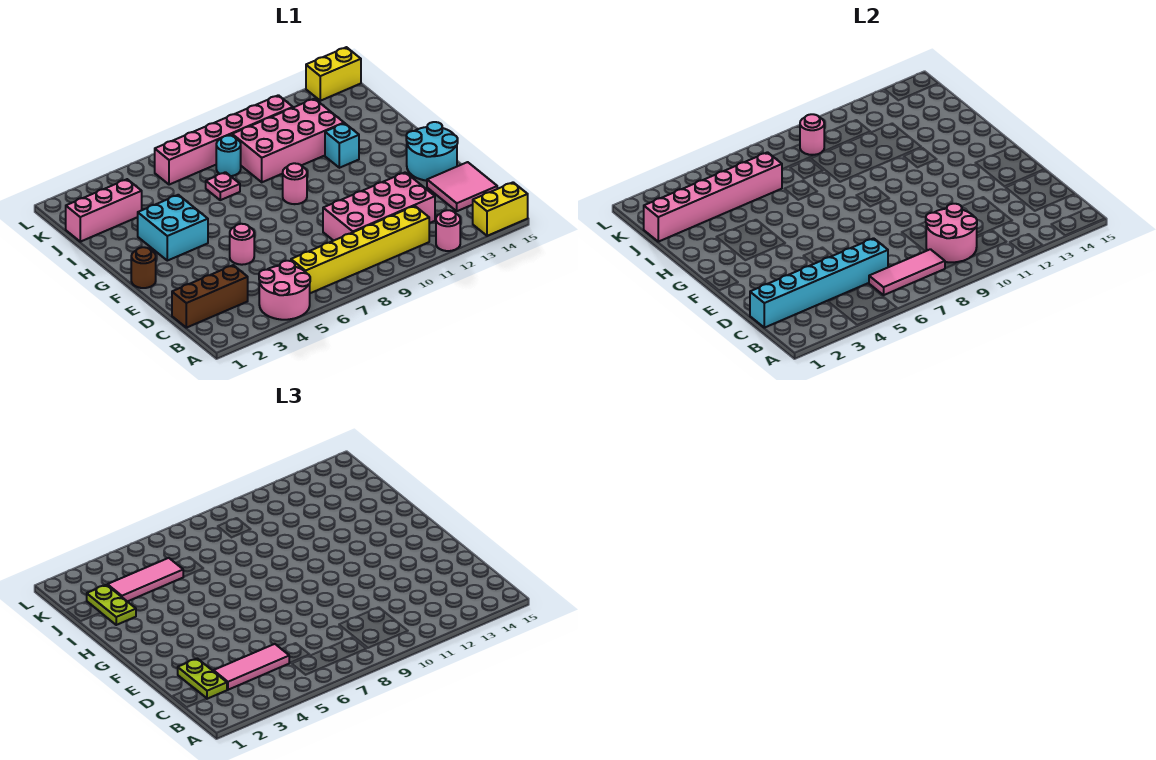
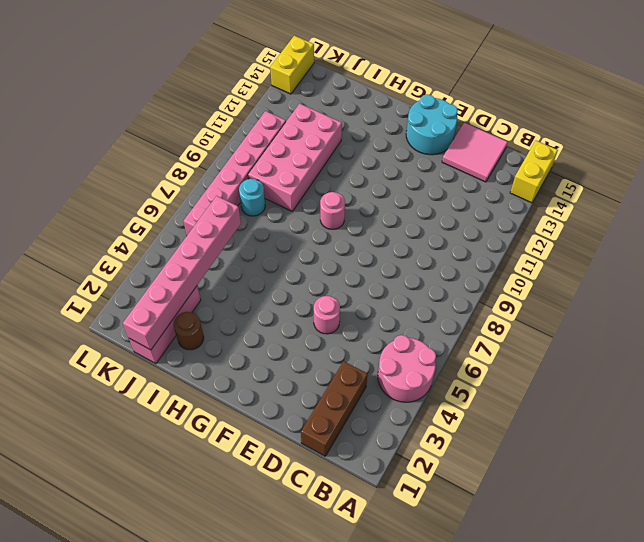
brown round brick I2 level 1 -> brown round brick F1 level 1
none -> pink round brick A12 level 1
none -> yellow brick B6:B11 level 1
none -> pink brick C9:D12 level 1

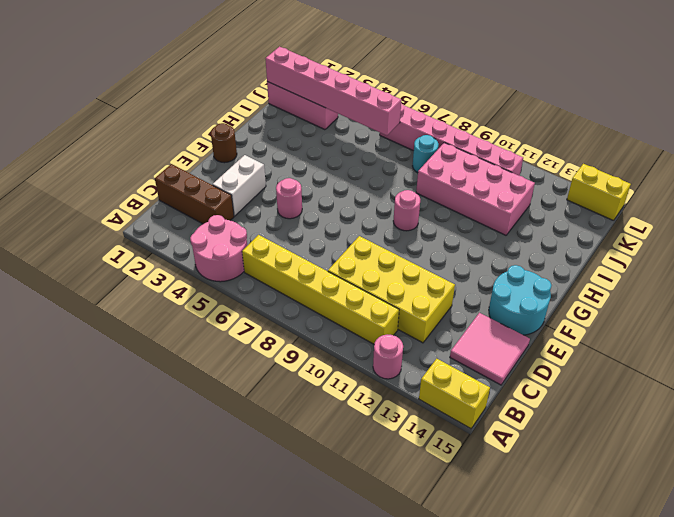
yellow brick C9:D12 level 1 -> pink brick C9:D12 level 1
white brick D3:E3 level 1 -> none
none -> cyan brick G3:H4 level 1
none -> cyan brick H12 level 1
none -> pink plate I7 level 1

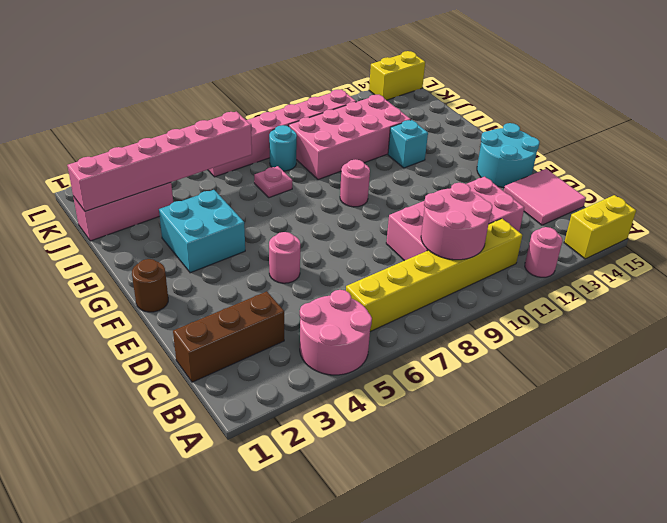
none -> pink tile B6:B8 level 2
none -> cyan brick C1:C6 level 2
none -> pink round brick K9 level 2

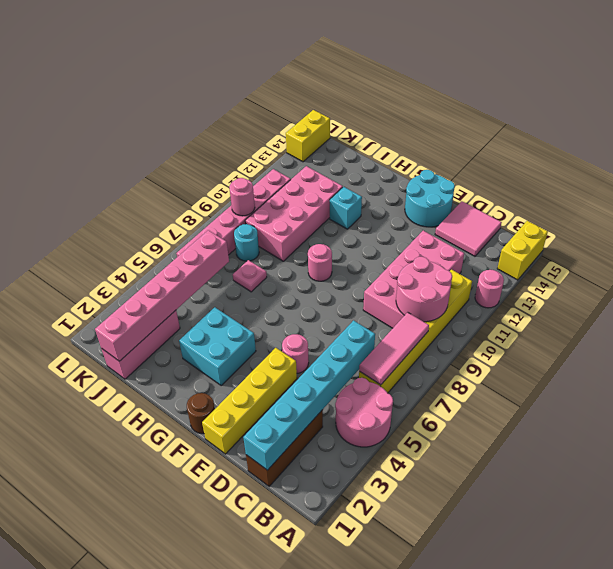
yellow brick E1:E4 level 1 -> none
none -> lime plate C2:D2 level 3
none -> pink tile C3:C5 level 3
none -> lime plate I2:J2 level 3

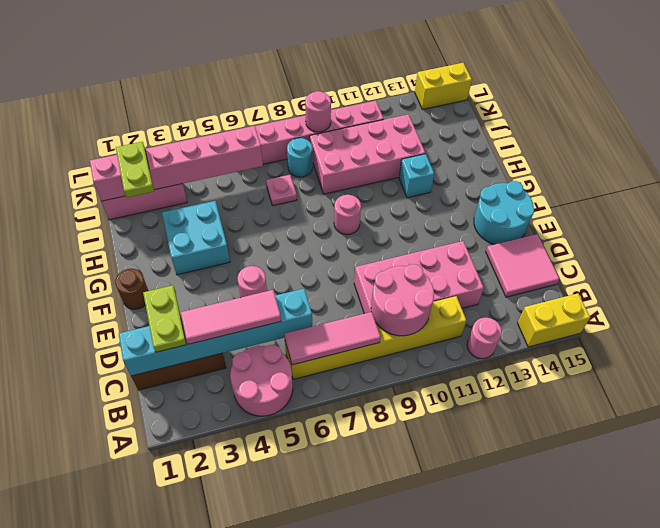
none -> pink tile J3:J5 level 3

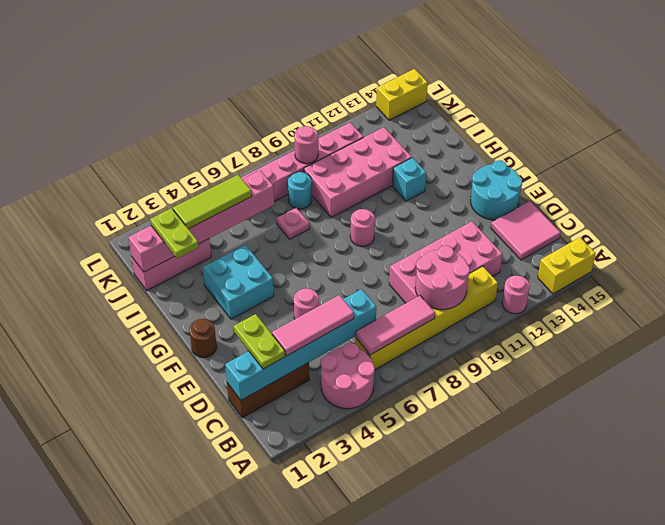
lime tile J3:J5 level 3 -> pink tile J3:J5 level 3

